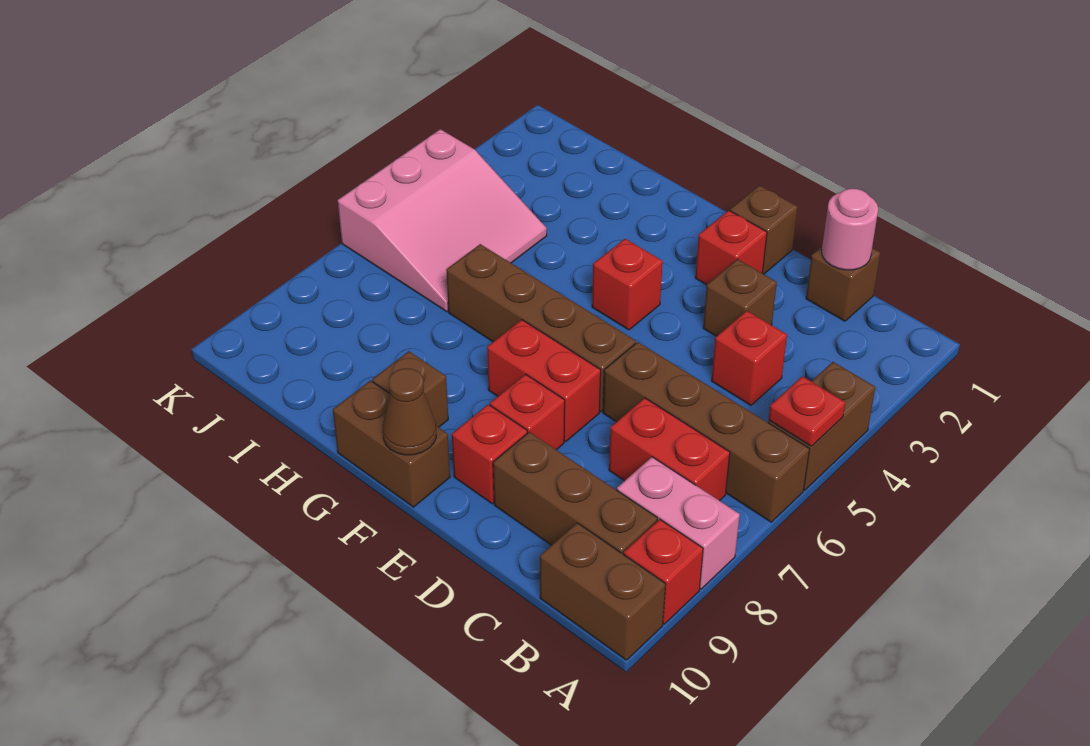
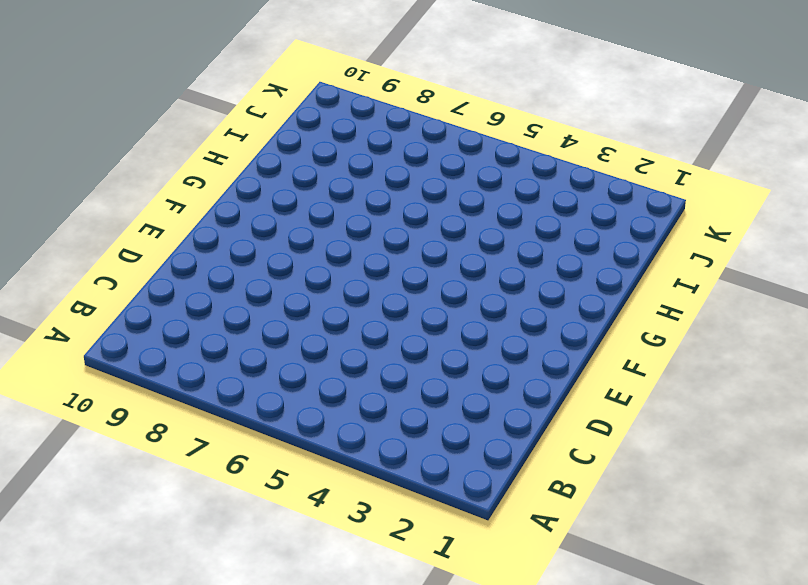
none -> brown brick A4:A5 level 1
none -> brown brick A6:D6 level 1
none -> pink brick A8:B8 level 1

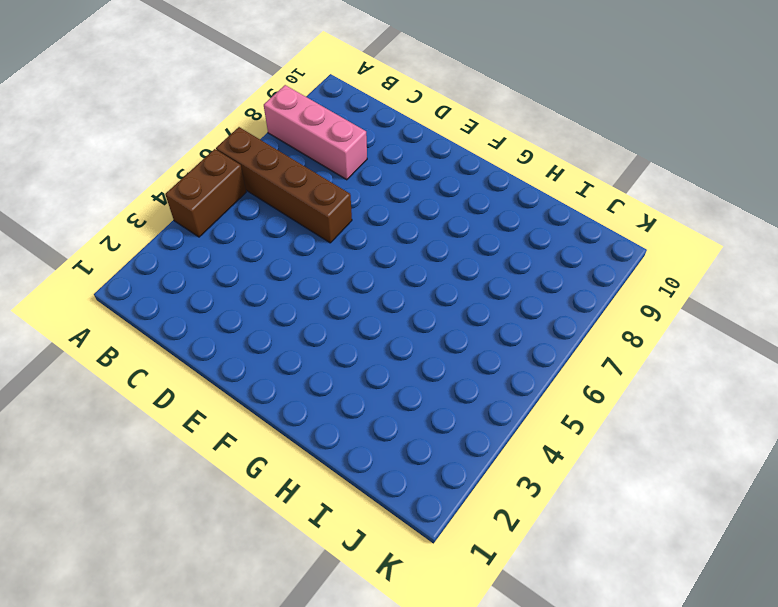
pink brick A8:C8 level 1 -> pink brick A8:B8 level 1
none -> red brick A9 level 1
none -> brown brick A10:B10 level 1
none -> red brick B7:C7 level 1

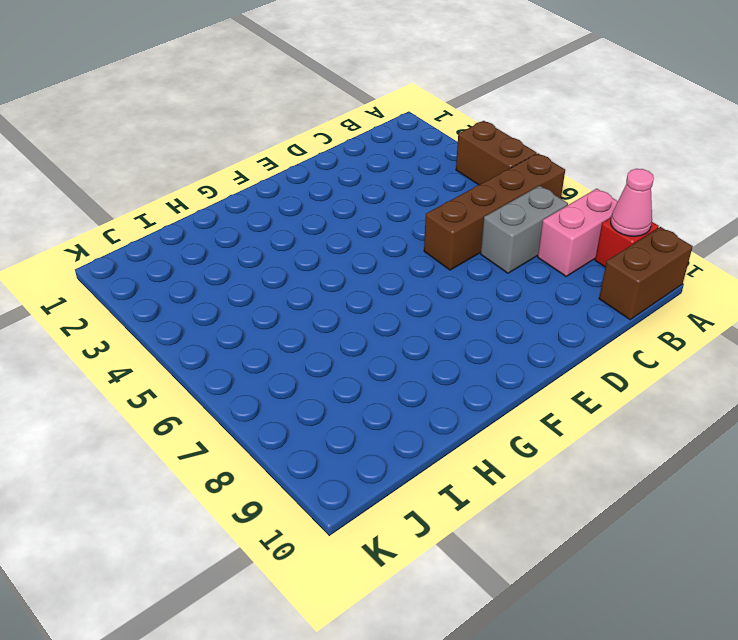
pink cone A9 level 2 -> none
grey brick B7:C7 level 1 -> red brick B7:C7 level 1
none -> brown brick B9:D9 level 1
none -> brown brick C1 level 1
none -> red brick C4 level 1

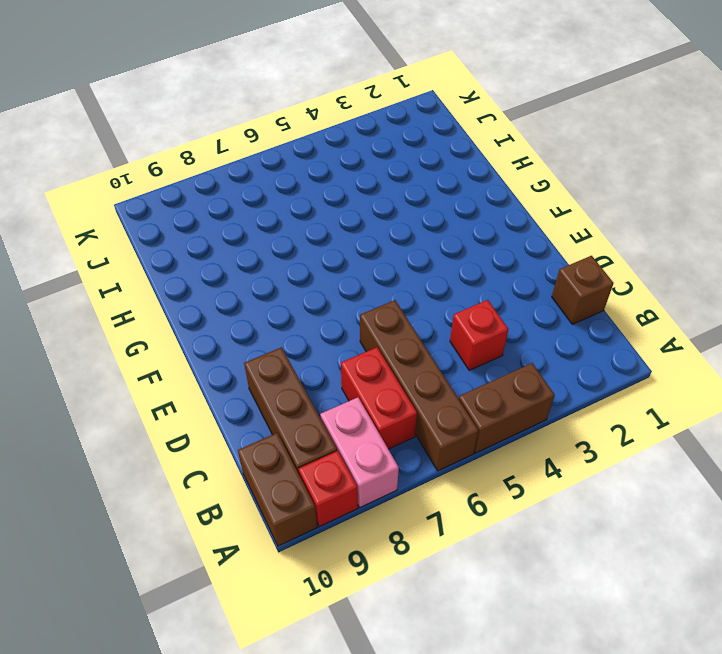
none -> brown brick D3 level 1
none -> brown brick E1 level 1
none -> red brick E2 level 1

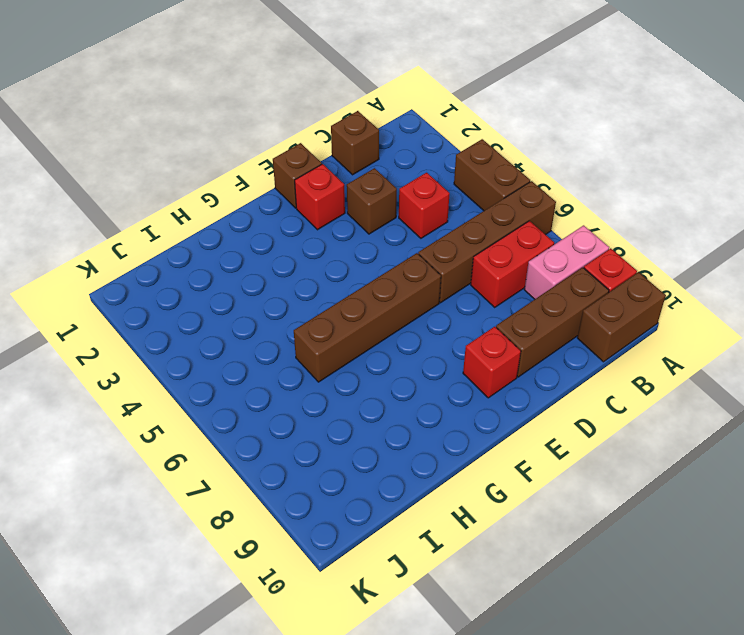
none -> red brick E7:F7 level 1
none -> red brick E8 level 1
none -> red brick F4 level 1

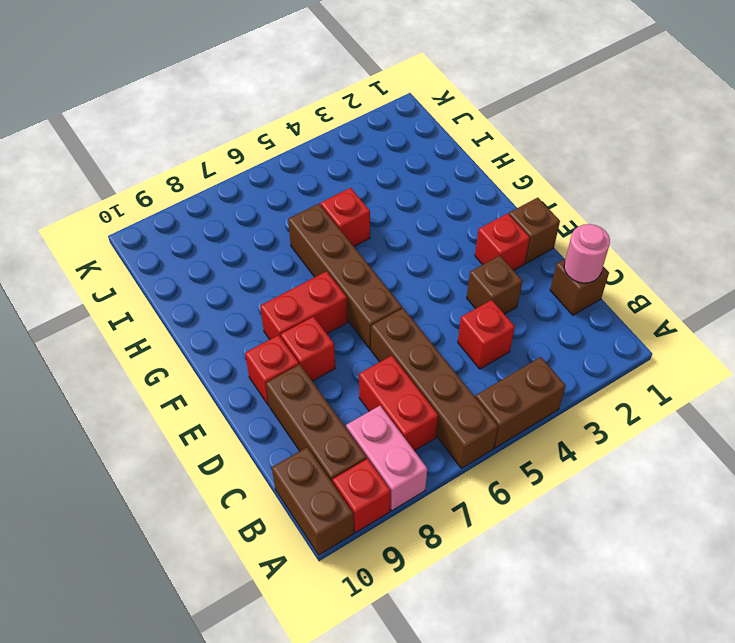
red brick F7:F8 level 1 -> red brick E7:F7 level 1
red brick H5 level 1 -> red brick F4 level 1
none -> brown brick F10:G10 level 1
none -> brown brick G9 level 1
none -> pink slope I4:K6 level 1 top K

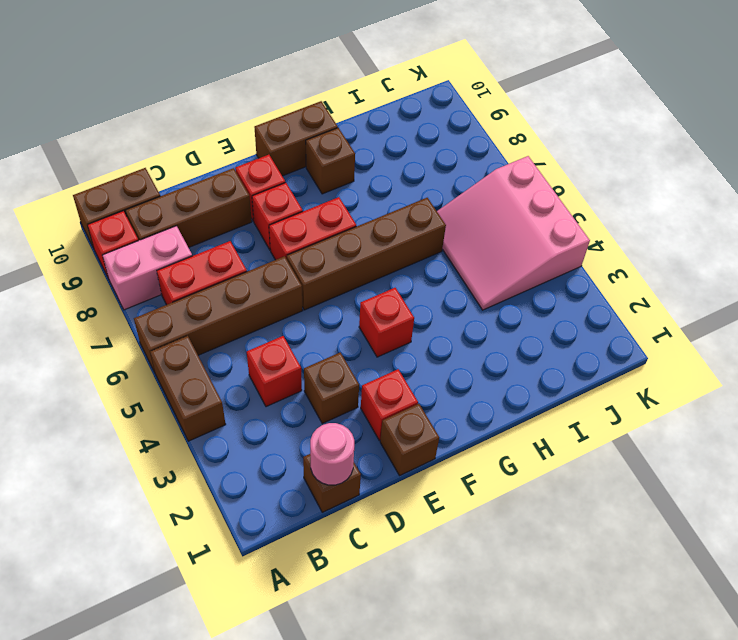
none -> red plate A5 level 2
none -> brown cone F10 level 2

